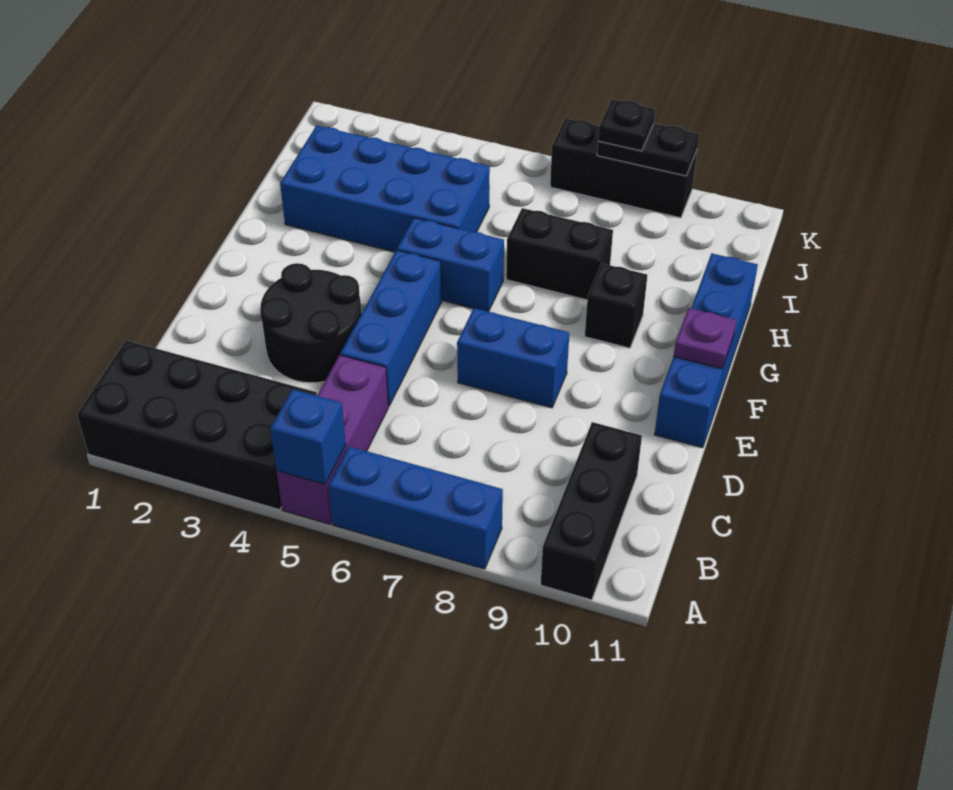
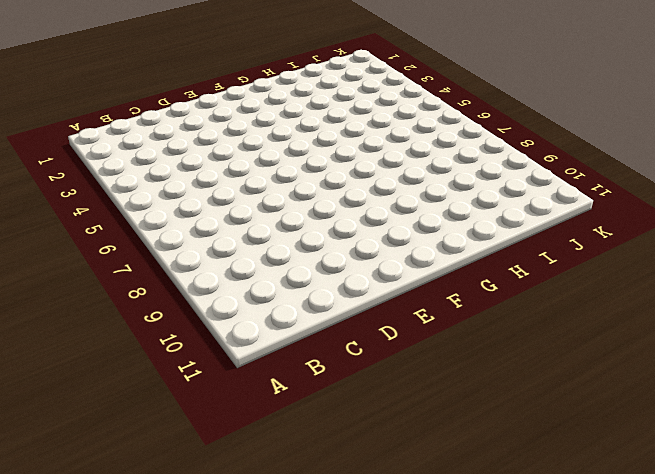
none -> black brick A1:B4 level 1
none -> purple brick A5:C5 level 1
none -> blue brick A6:A8 level 1

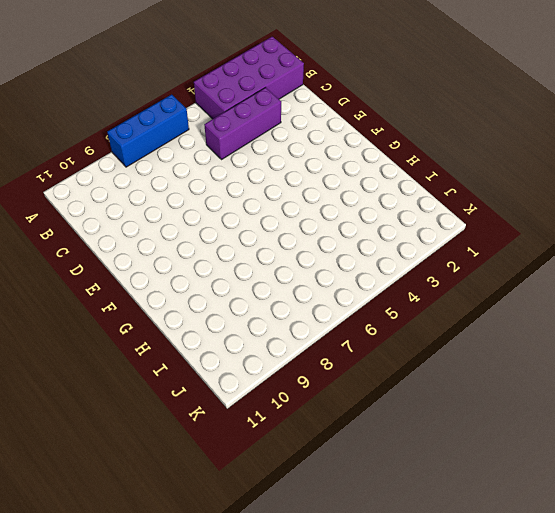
purple brick A1:B4 level 1 -> black brick A1:B4 level 1
purple brick C3:C5 level 1 -> purple brick A5:C5 level 1
none -> black brick A10:C10 level 1
none -> black round brick D3:E4 level 1
none -> blue brick D5:F5 level 1

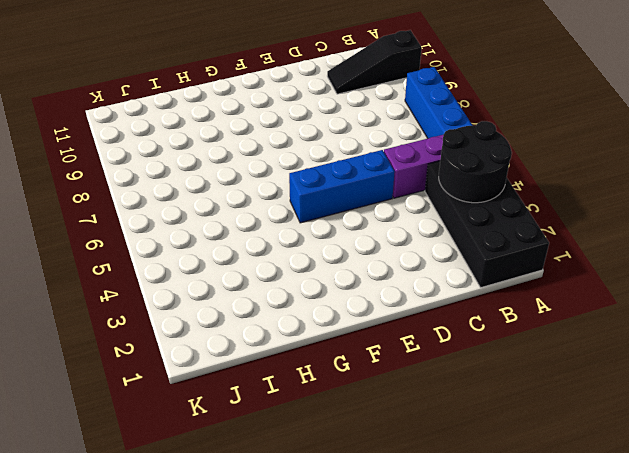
black round brick A3:B4 level 2 -> black round brick D3:E4 level 1
black slope A10:C10 level 1 top A -> black brick A10:C10 level 1
none -> blue brick E7:E8 level 1
none -> blue brick E11:H11 level 1
none -> blue brick G5:G6 level 1

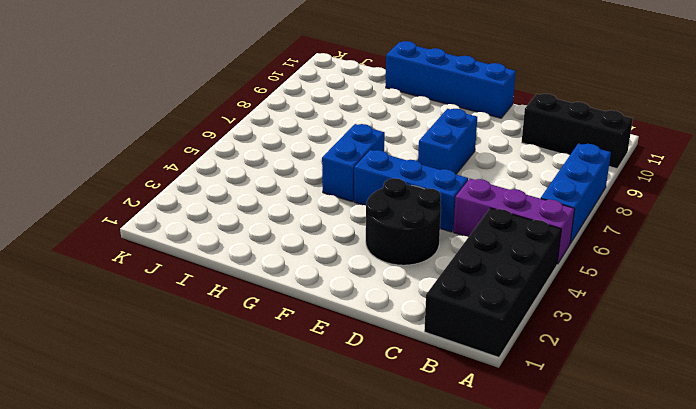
none -> black brick G9 level 1
none -> blue brick H2:I5 level 1
none -> black brick H7:H8 level 1

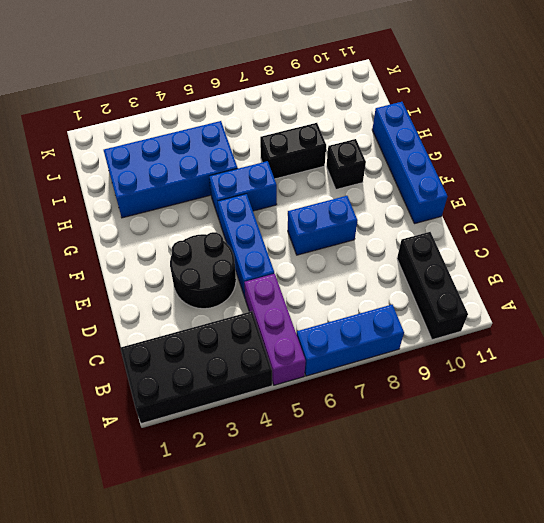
none -> black brick K7:K9 level 1
none -> blue brick A5 level 2
none -> purple plate F11 level 2

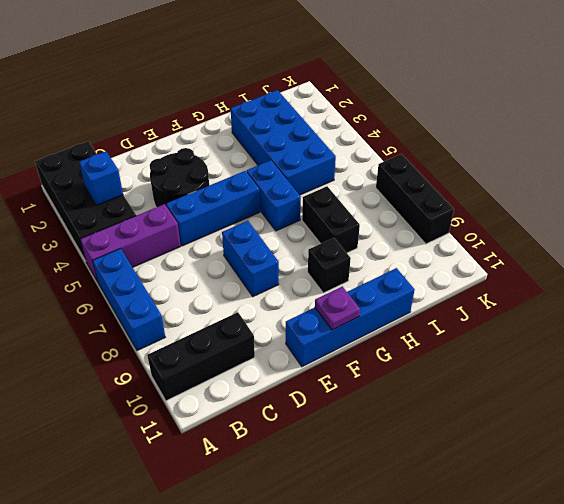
blue brick B3 level 2 -> blue brick A5 level 2
none -> black plate K8:K9 level 2
none -> black plate K8 level 3

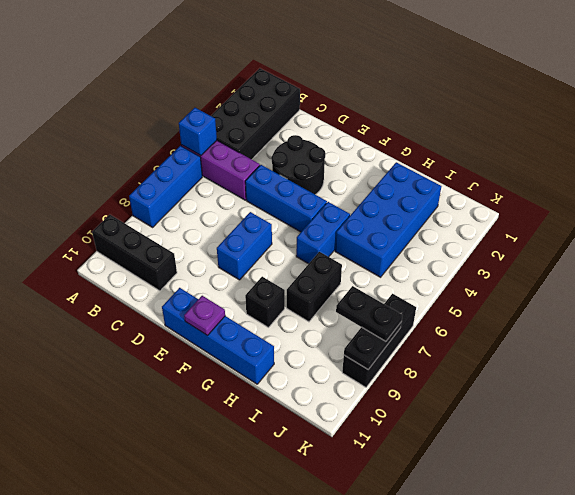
black plate J8:K8 level 3 -> black plate K8 level 3

